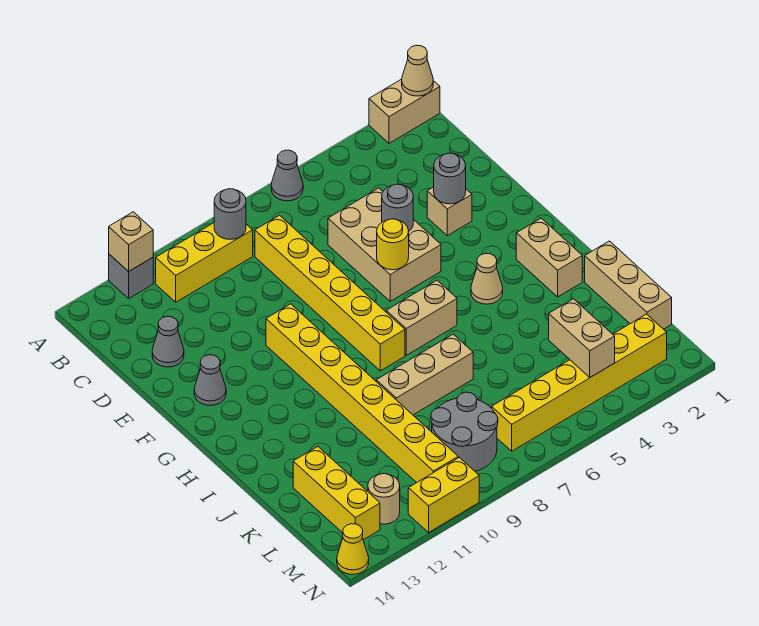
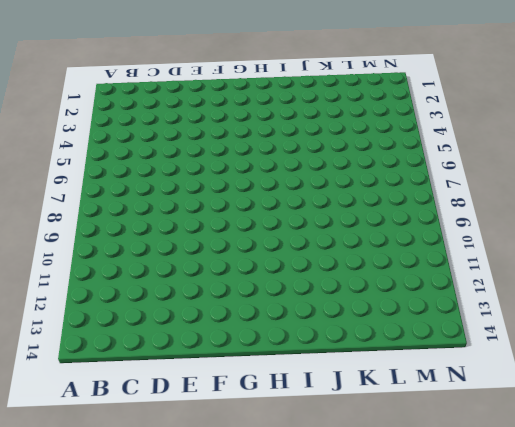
none -> tan brick A1:A2 level 1
none -> grey cone A6 level 1
none -> grey brick A12 level 1

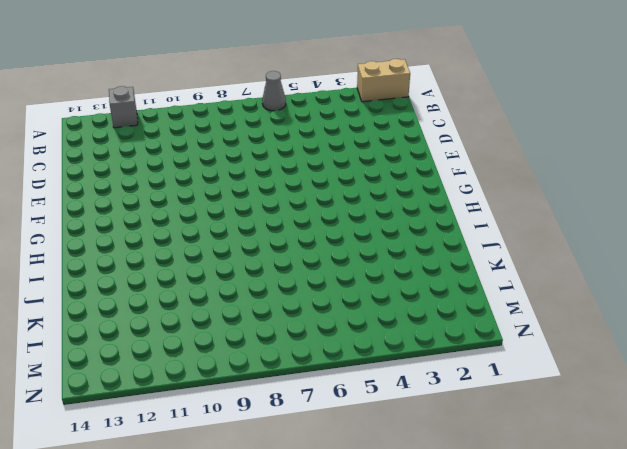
none -> yellow brick B9:B11 level 1
none -> yellow brick C8:H8 level 1
none -> tan brick D5:F6 level 1

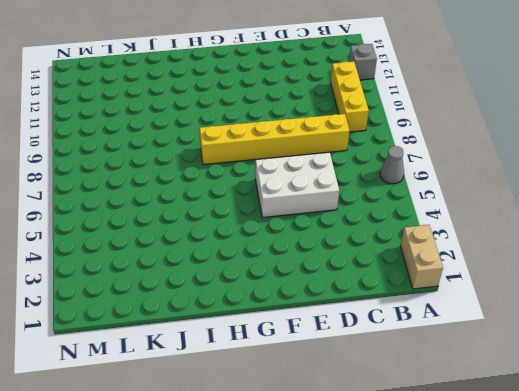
white brick D5:F6 level 1 -> tan brick D5:F6 level 1
none -> grey cone D13 level 1
none -> tan brick E3 level 1
none -> yellow brick F10:M10 level 1

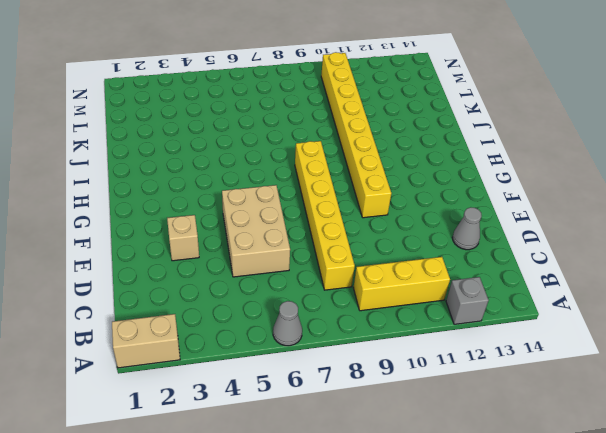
none -> grey cone F13 level 1
none -> tan brick H2:I2 level 1
none -> tan cone H4 level 1

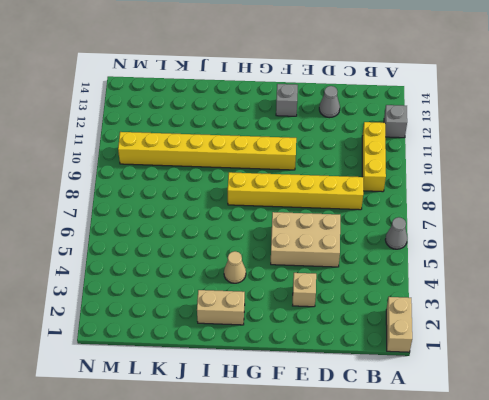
grey brick F13 level 1 -> grey cone F13 level 1
none -> tan brick H6:H7 level 1
none -> tan brick J1:L1 level 1
none -> tan brick J7:J9 level 1

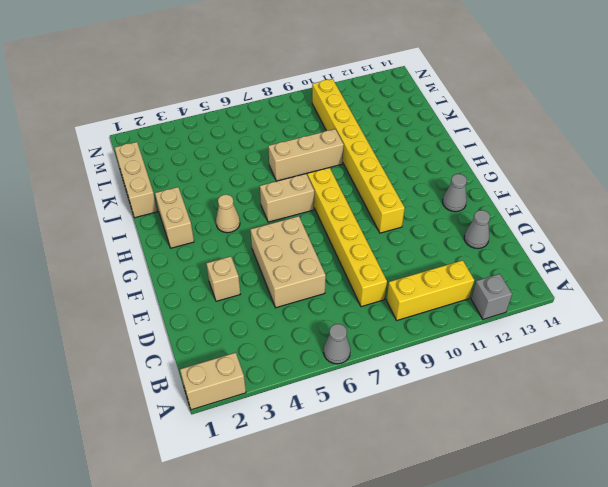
none -> yellow brick K13:M13 level 1
none -> grey round brick L8:M9 level 1
none -> yellow brick M2:M7 level 1

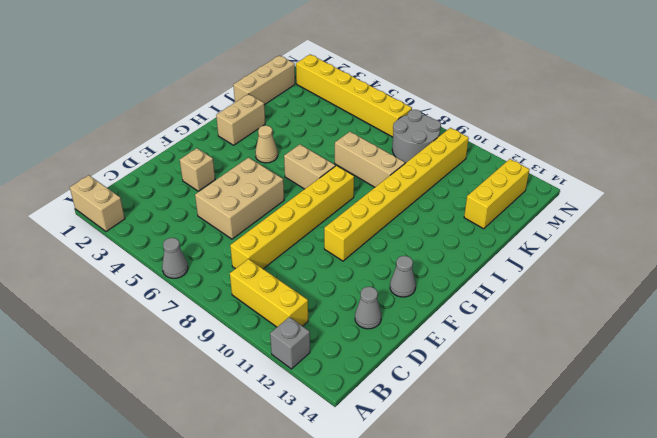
none -> tan round brick M12 level 1
none -> yellow brick N10:N11 level 1
none -> yellow cone N14 level 1

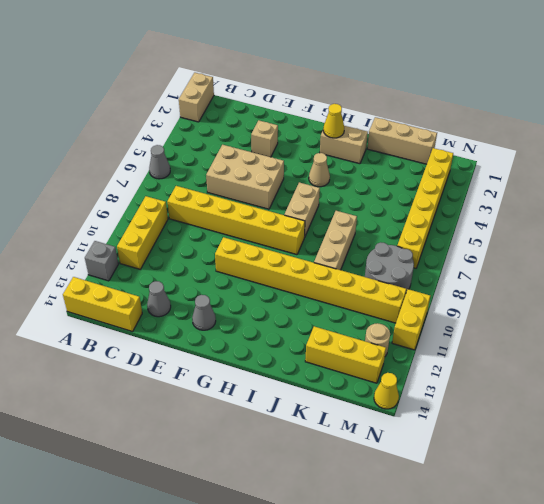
yellow brick A14:C14 level 1 -> none
yellow cone H2 level 2 -> none
none -> tan cone A1 level 2
none -> tan brick A12 level 2
none -> grey round brick B9 level 2

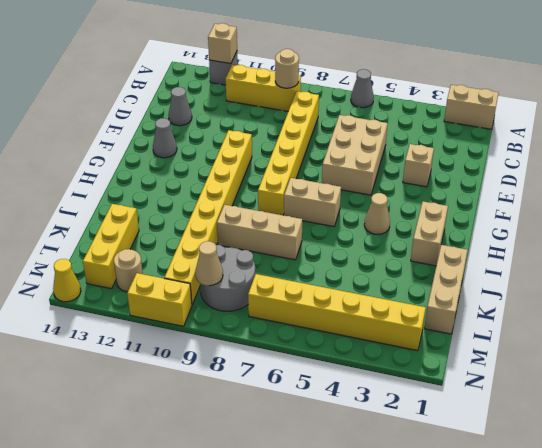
tan round brick B9 level 2 -> grey round brick B9 level 2
tan cone M9 level 2 -> tan cone A1 level 2
none -> grey round brick E3 level 2
none -> grey round brick E5 level 2
none -> yellow round brick F6 level 2

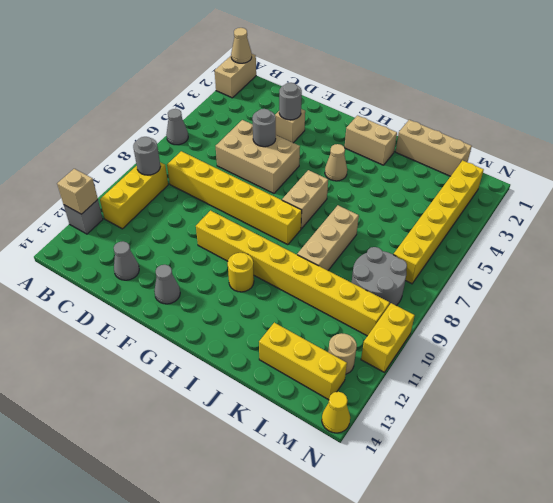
yellow round brick H11 level 1 -> yellow round brick F6 level 2
none -> tan brick L4:M4 level 2

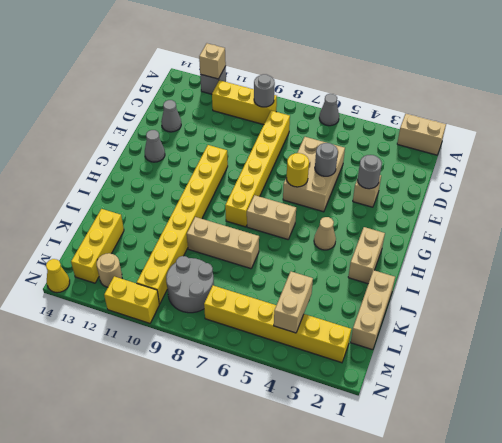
none -> tan cone A1 level 2

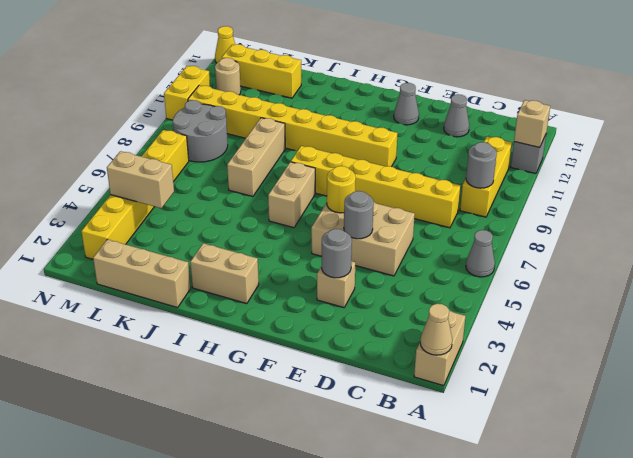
none -> tan cone H4 level 1

